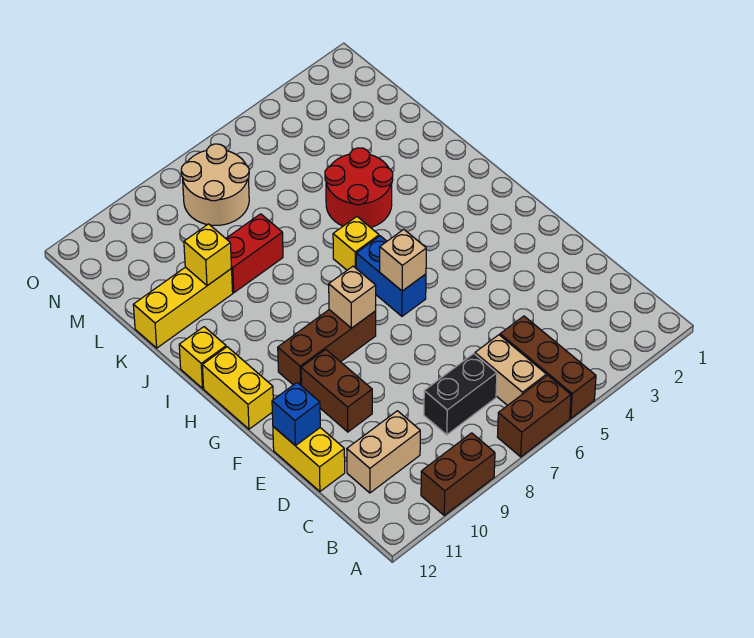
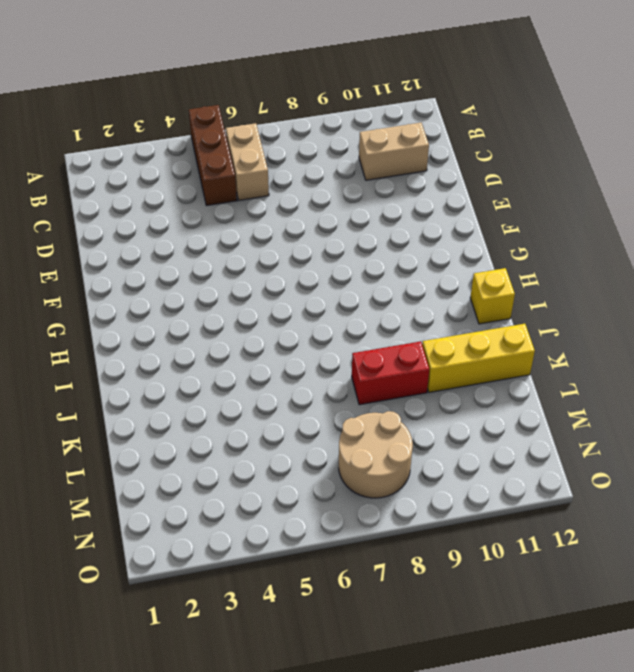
none -> brown brick A6:A7 level 1
none -> brown brick A9:A10 level 1
none -> black brick C7:C8 level 1

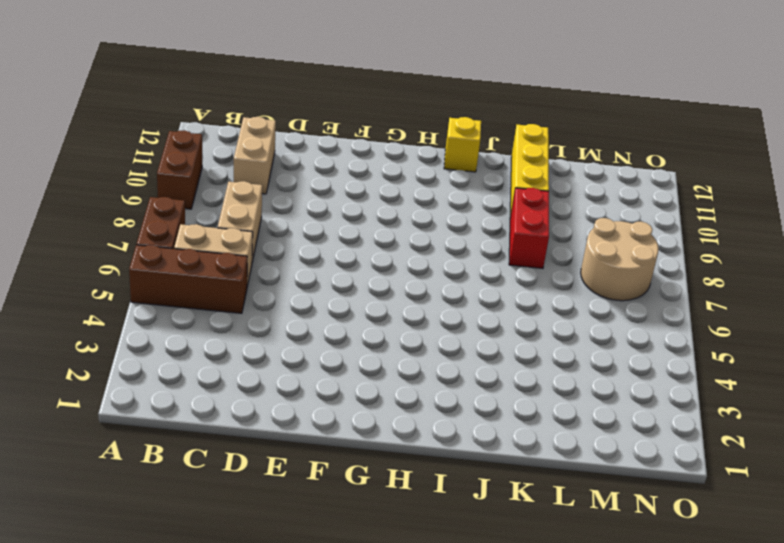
tan brick C7:C8 level 1 -> black brick C7:C8 level 1
none -> yellow brick D12:E12 level 1
none -> brown brick E10:F10 level 1
none -> blue brick G6:H6 level 1

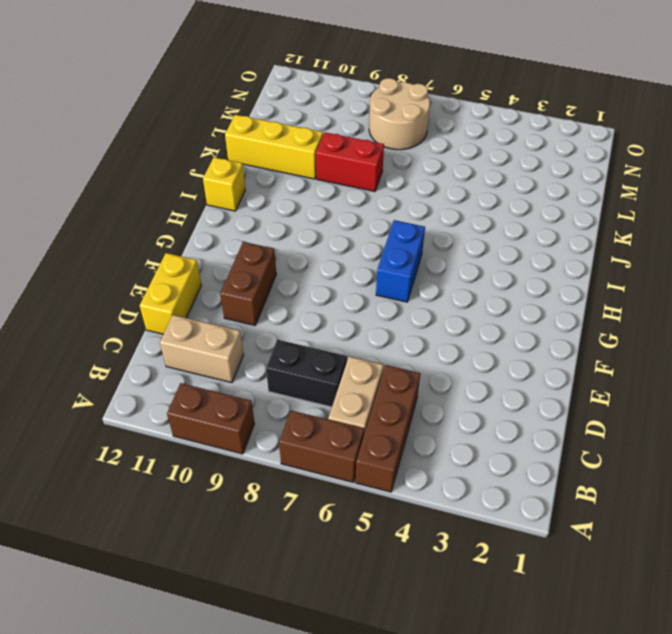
none -> brown brick G8:G10 level 1
none -> yellow brick G12:H12 level 1
none -> yellow brick I6 level 1

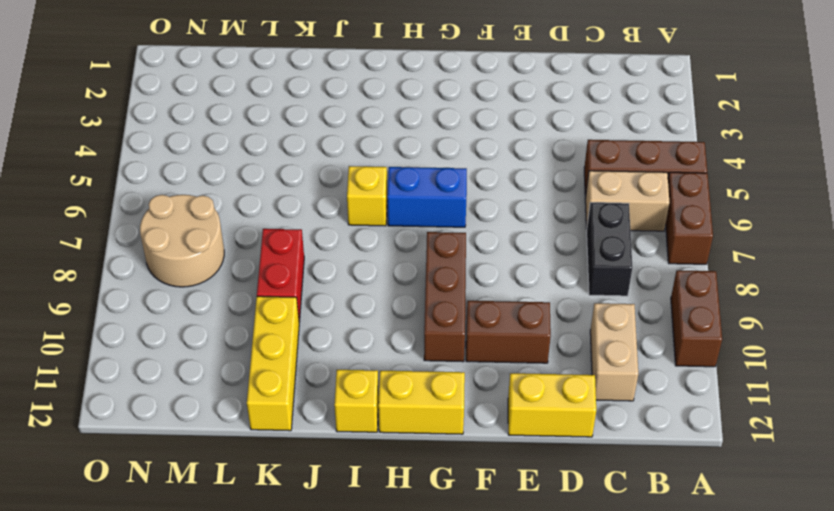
none -> red round brick J4:K5 level 1
none -> blue brick E12 level 2
none -> tan brick G6 level 2

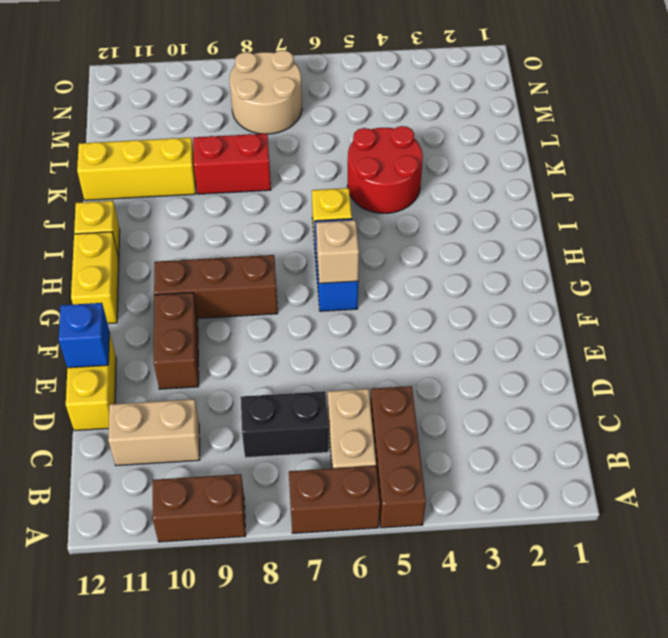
none -> tan brick G8 level 2
none -> yellow brick K10 level 2

